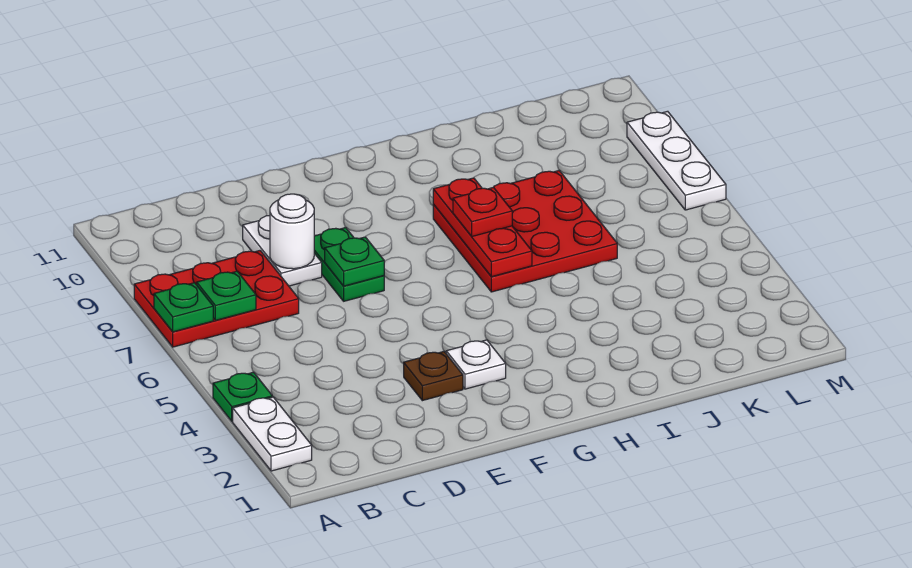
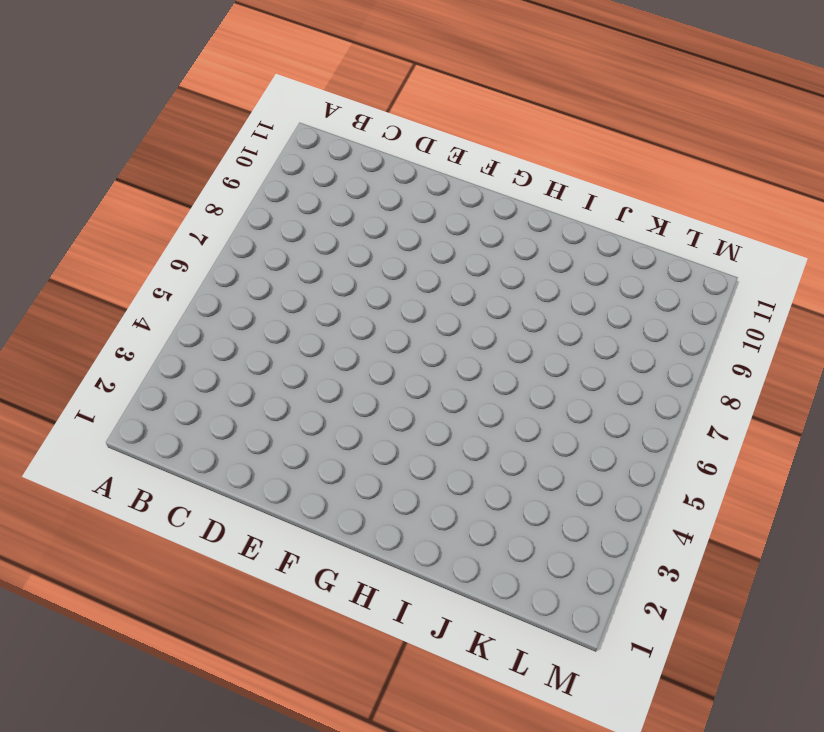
none -> white plate A2:A3 level 1
none -> green plate A4 level 1
none -> red plate A7:C8 level 1

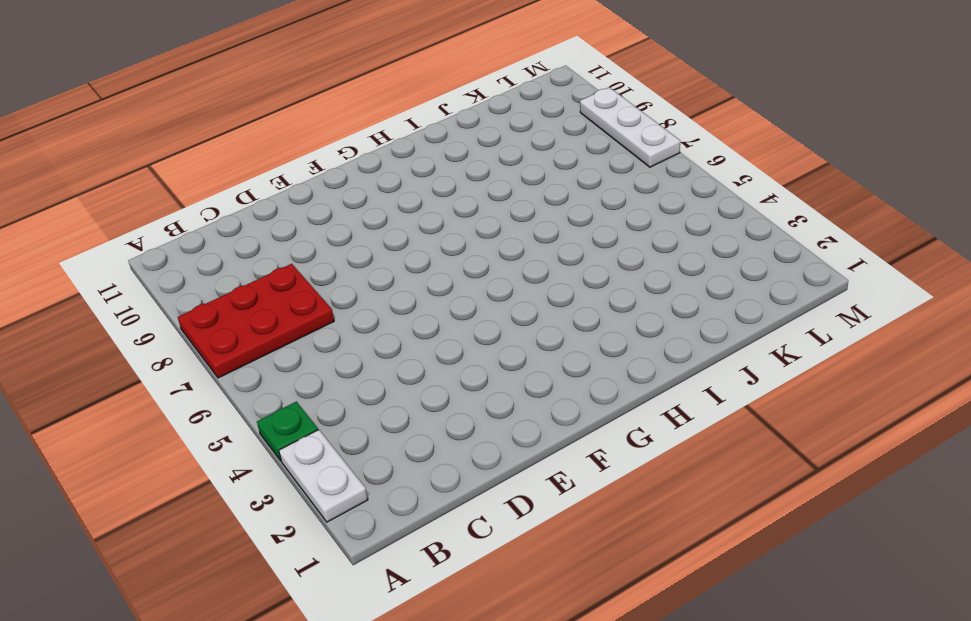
none -> white plate D8:D9 level 1
none -> brown plate E3 level 1
none -> green plate E7:E8 level 1

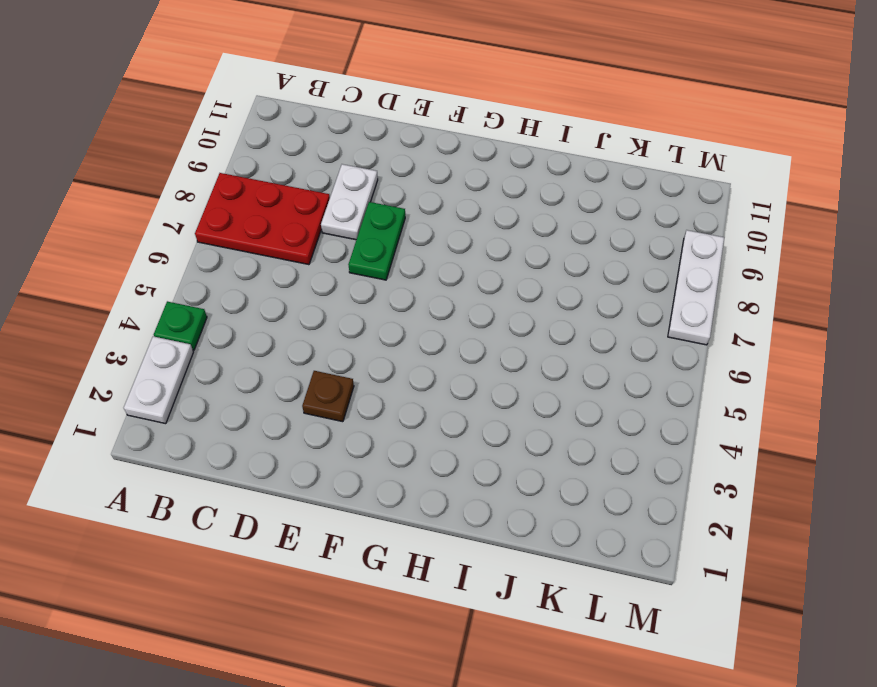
none -> white plate F3 level 1
none -> red plate H6:J8 level 1
none -> green plate A7 level 2

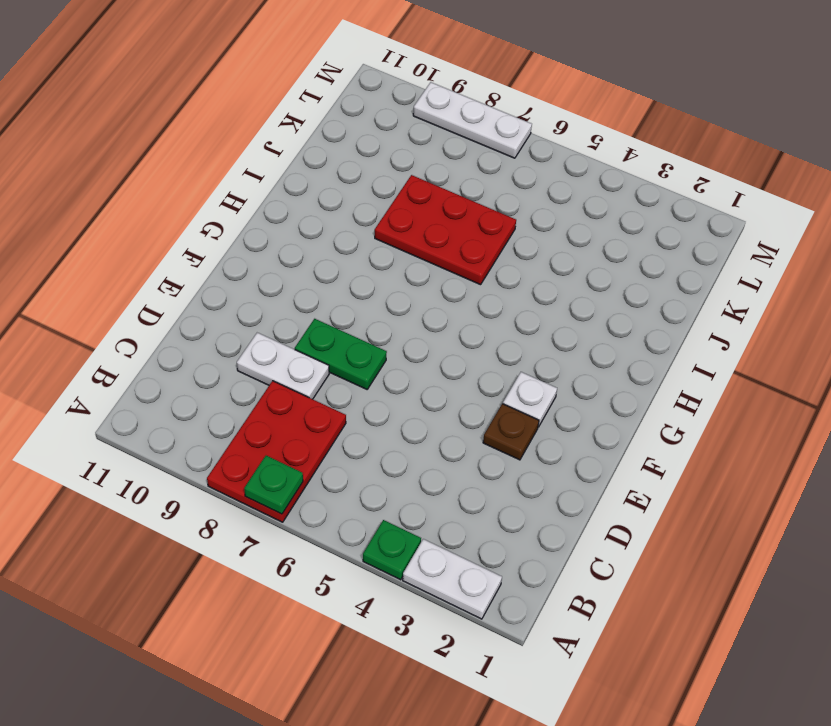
red plate I6:J8 level 1 -> red plate H6:J8 level 1
none -> green plate B7 level 2
none -> white round brick D8 level 2
none -> green plate E7 level 2

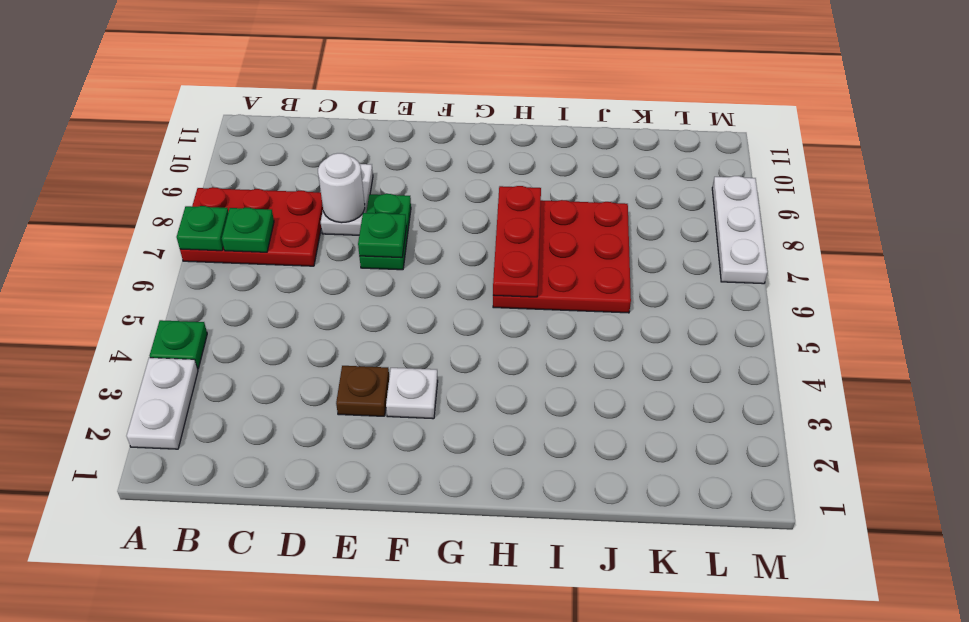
none -> red plate H7 level 3

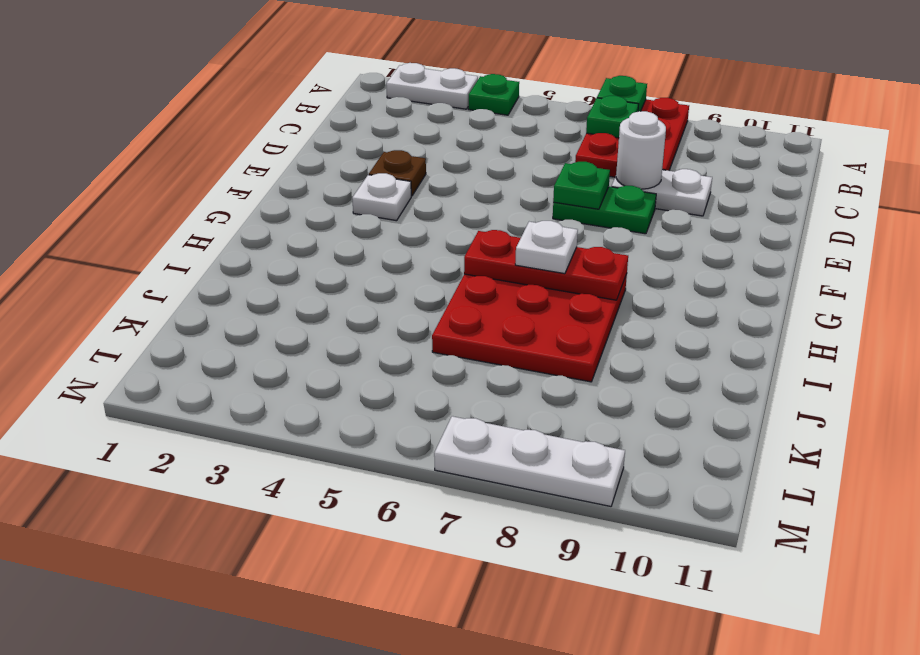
white plate H7 level 3 -> red plate H7 level 3

